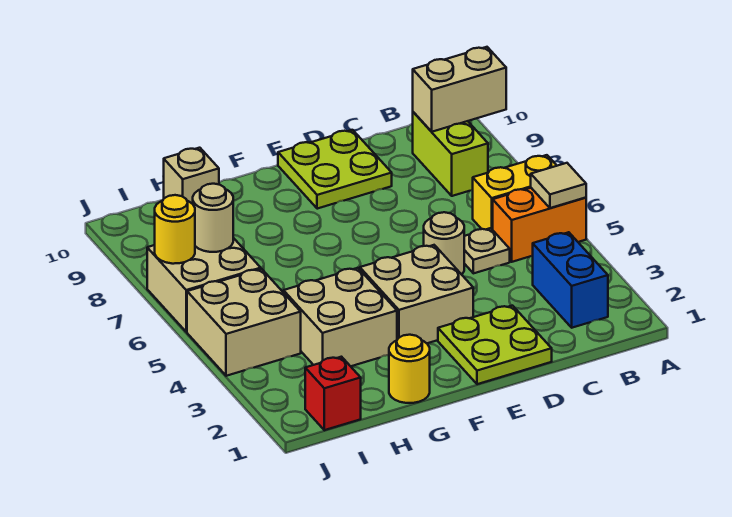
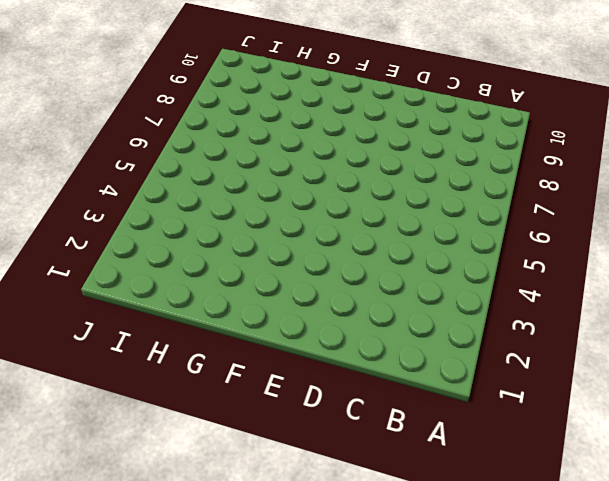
none -> orange brick A5:B5 level 1
none -> yellow brick A6:B6 level 1
none -> blue brick B2:B3 level 1

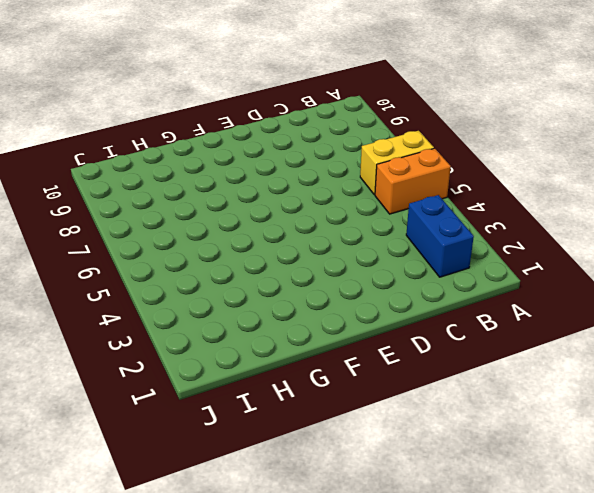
none -> lime brick B8:B9 level 1
none -> tan plate C5 level 1
none -> lime plate D1:E2 level 1

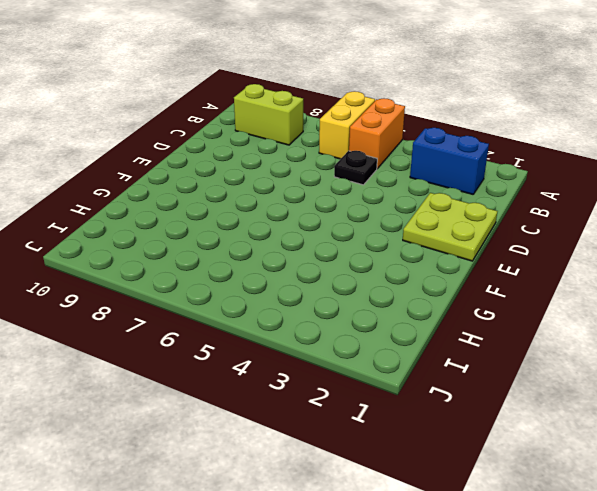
black plate C5 level 1 -> tan plate C5 level 1
none -> tan round brick D5 level 1
none -> lime plate D9:E10 level 1
none -> tan brick E3:F4 level 1

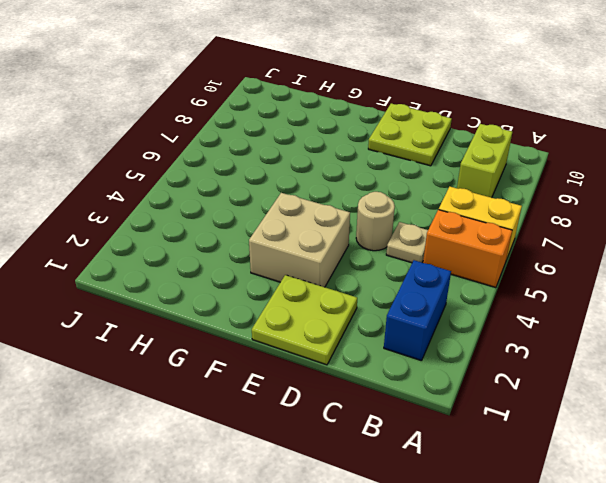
none -> yellow round brick G1 level 1
none -> tan brick G3:H4 level 1
none -> tan brick H10 level 1

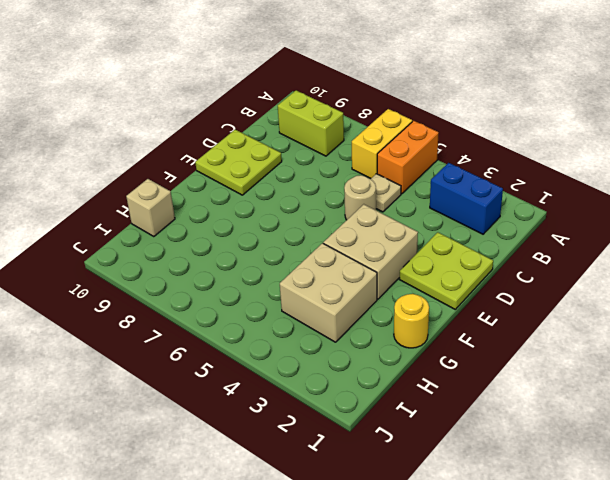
none -> red brick I1 level 1
none -> tan brick I4:J5 level 1
none -> tan brick I6:J7 level 1

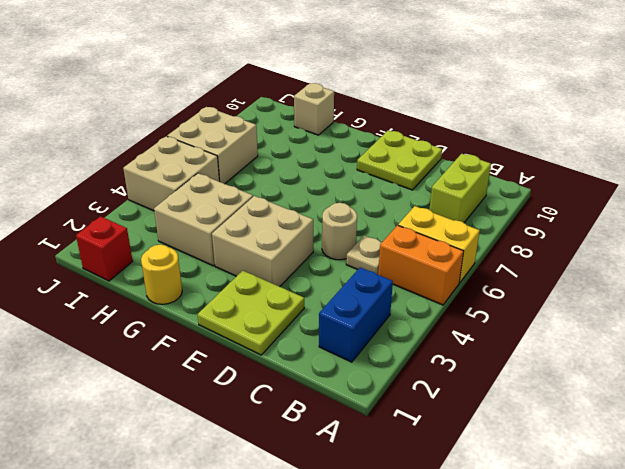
none -> tan tile A5 level 2
none -> tan brick A9:B9 level 2
none -> tan round brick I7 level 2

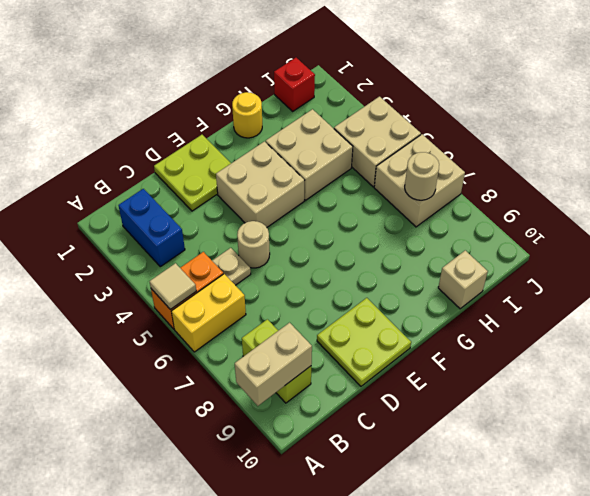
none -> yellow round brick J7 level 2

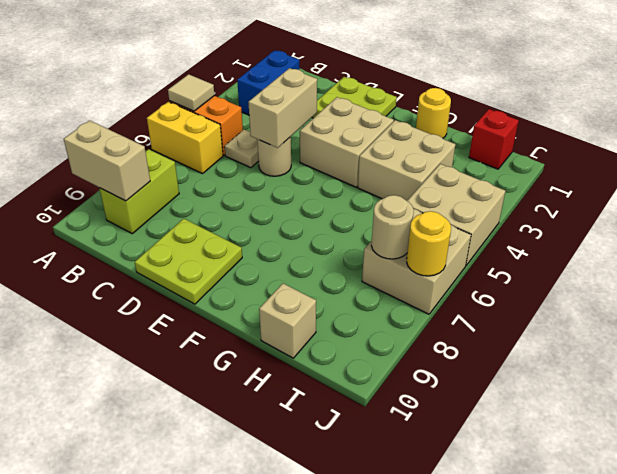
tan brick D4:D5 level 2 -> none

